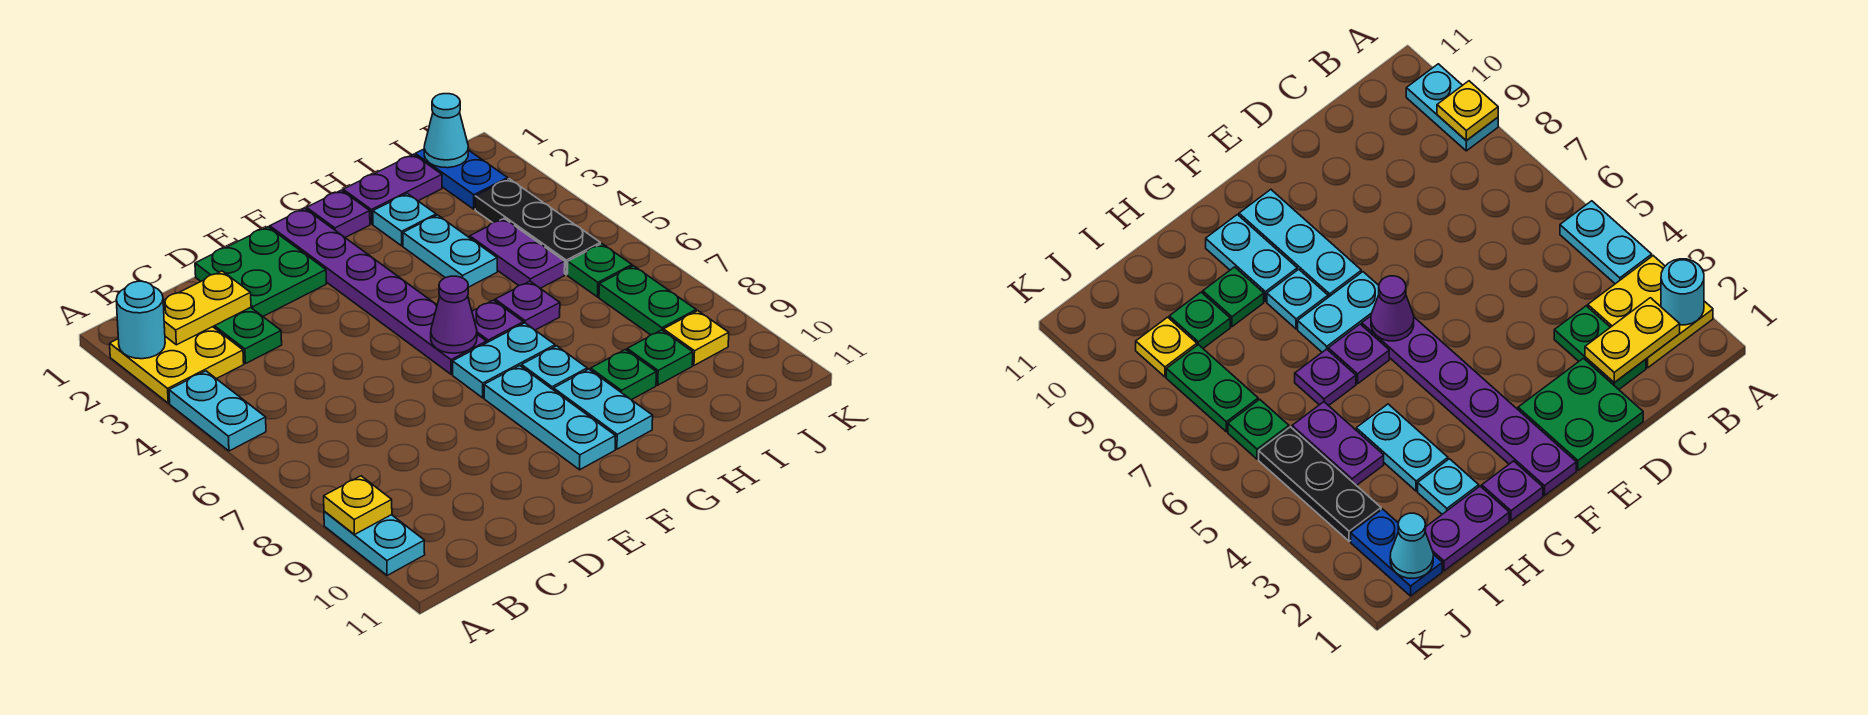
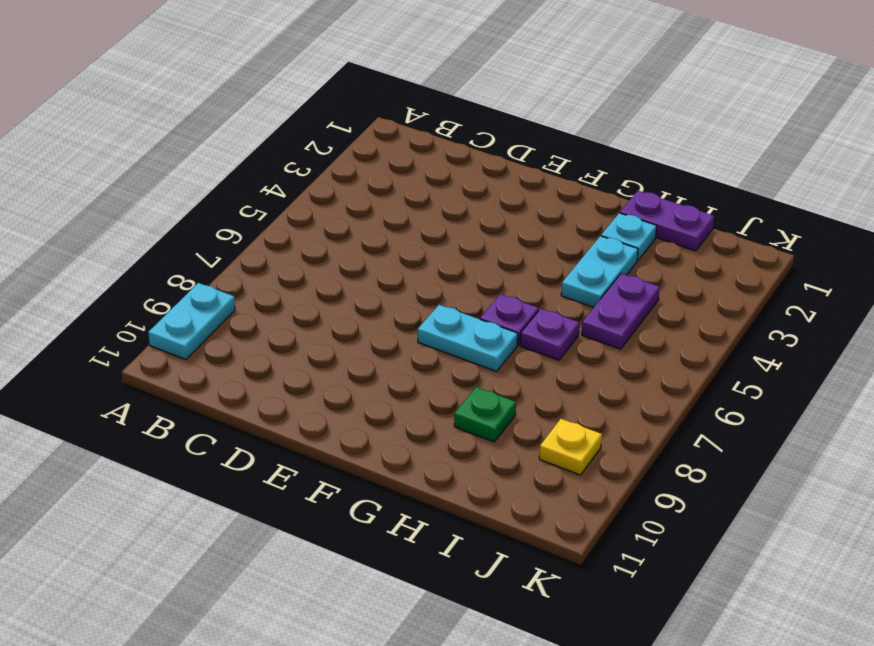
none -> yellow plate A2:B3 level 1
none -> cyan plate A4:A5 level 1
none -> green plate C2:C3 level 1

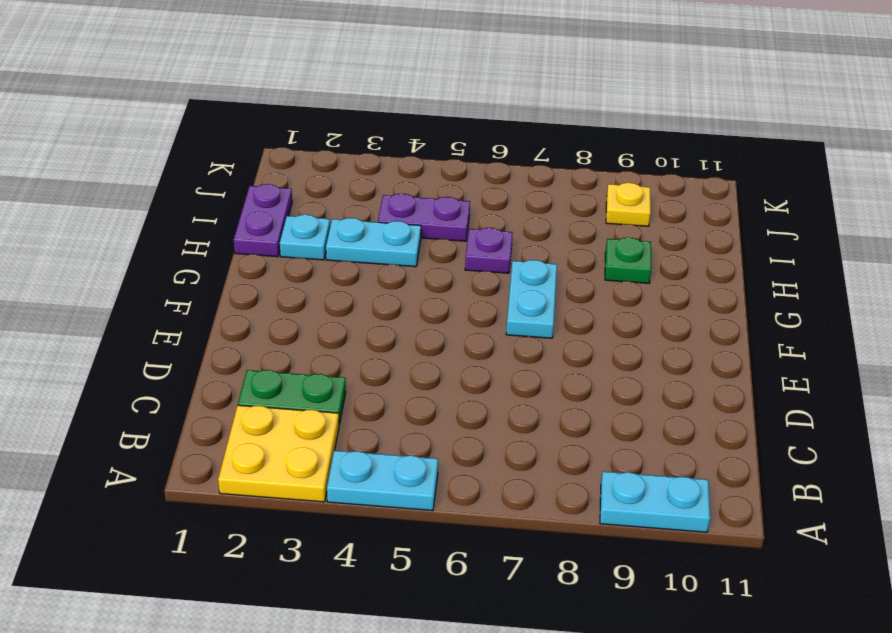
none -> green plate D1:E2 level 1
none -> purple plate F1:F6 level 1
none -> cyan plate F8:F10 level 1

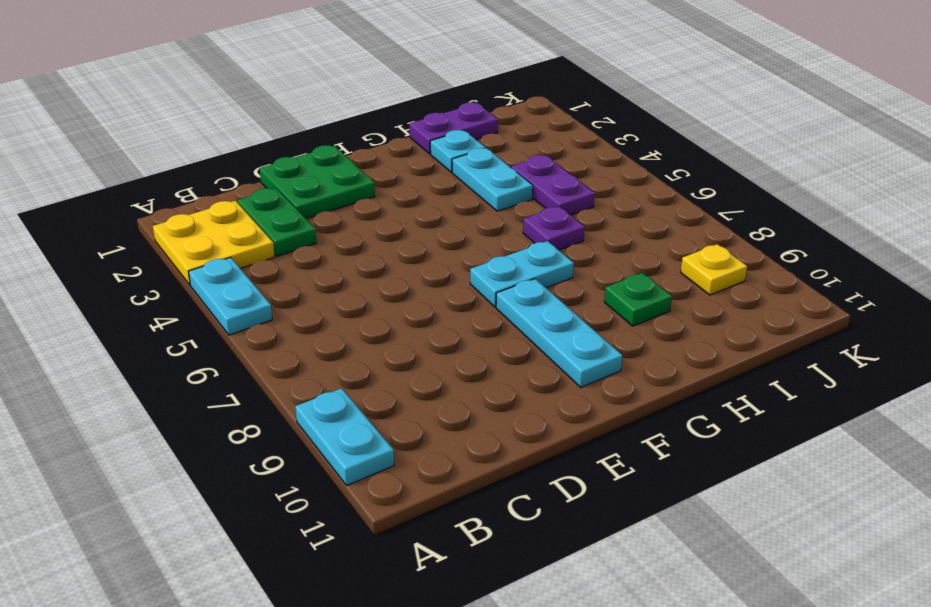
none -> purple plate F1:F6 level 1
none -> purple plate G1 level 1
none -> purple plate G6 level 1

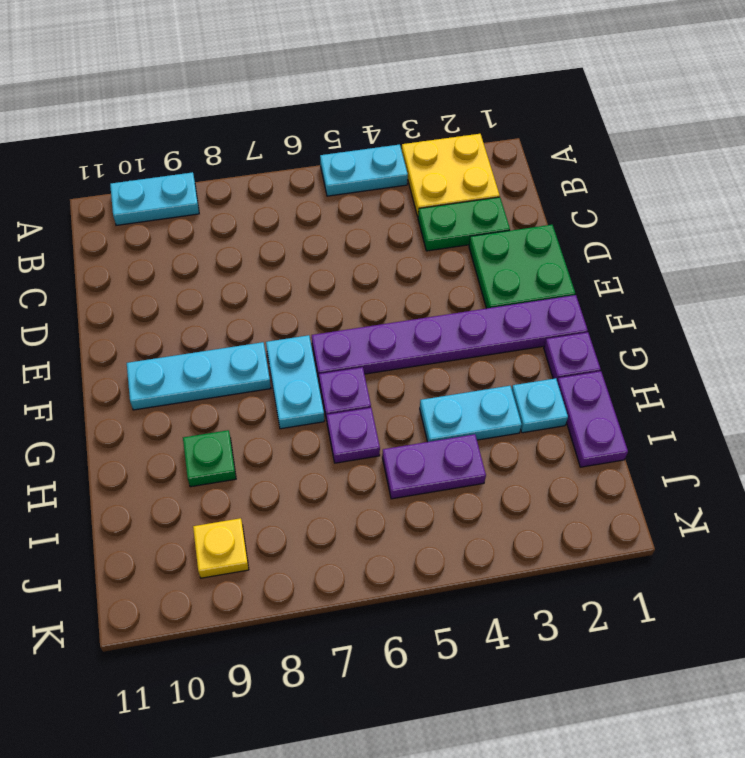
none -> cyan plate G8 level 1
none -> cyan plate G9:G10 level 1
none -> green plate I9 level 1

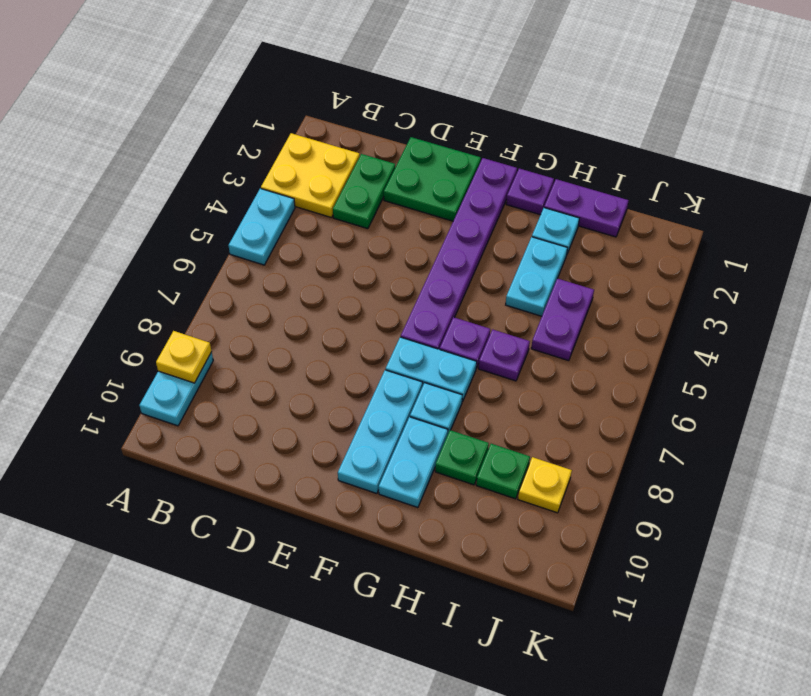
none -> blue plate J1:J2 level 1
none -> black plate J3:J5 level 1
none -> green plate J6 level 1

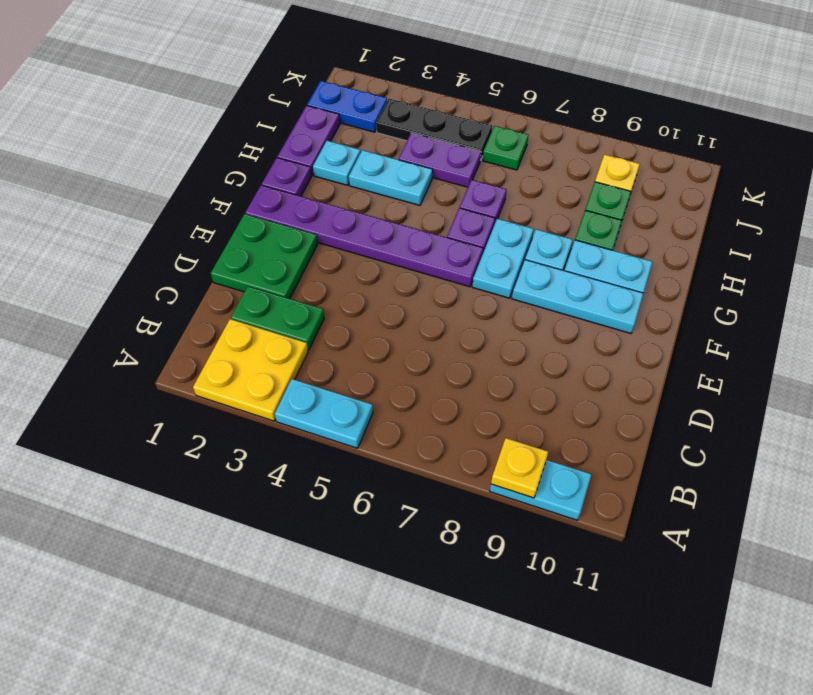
none -> green plate J7:J8 level 1
none -> cyan round brick A2 level 2
none -> yellow plate B2:C2 level 2

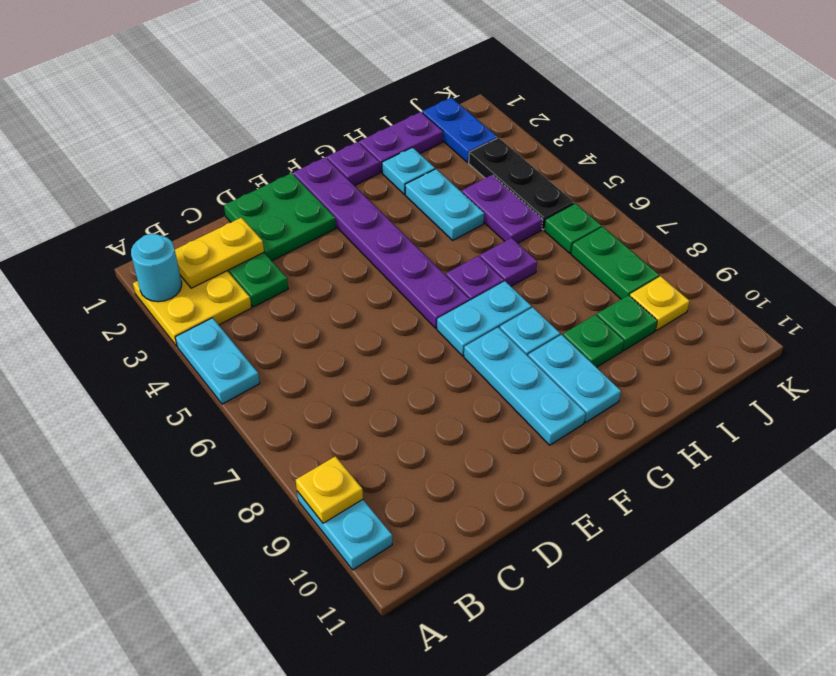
none -> purple cone F6 level 2
none -> cyan cone J1 level 2

